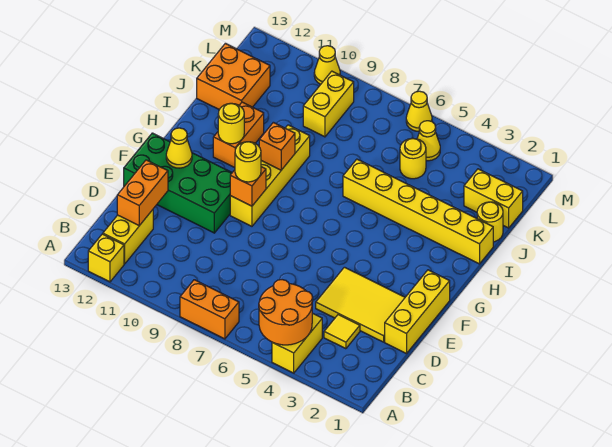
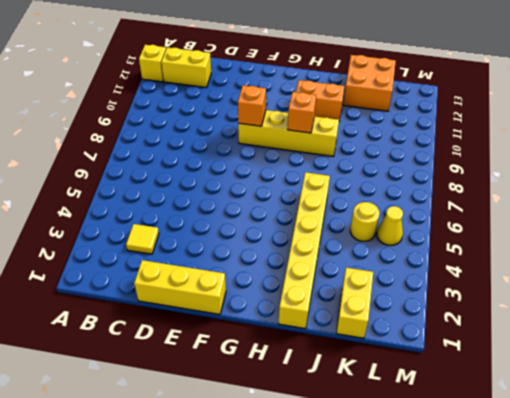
none -> yellow brick A4:B4 level 1
none -> orange brick A7:A8 level 1
none -> yellow tile D2:E4 level 1

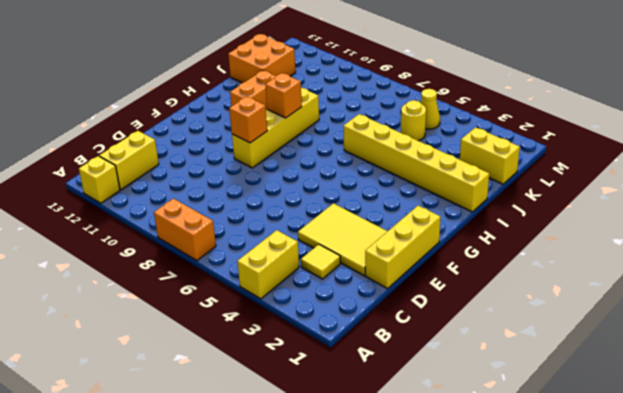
none -> green brick E10:F13 level 1
none -> yellow round brick J1 level 1
none -> yellow brick K9:L9 level 1

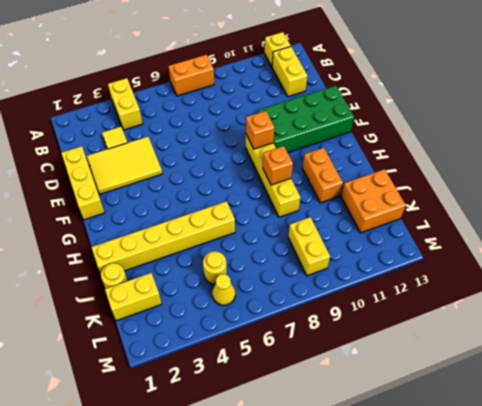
none -> yellow cone M6 level 1
none -> yellow cone M10 level 1
none -> orange round brick A4:B5 level 2

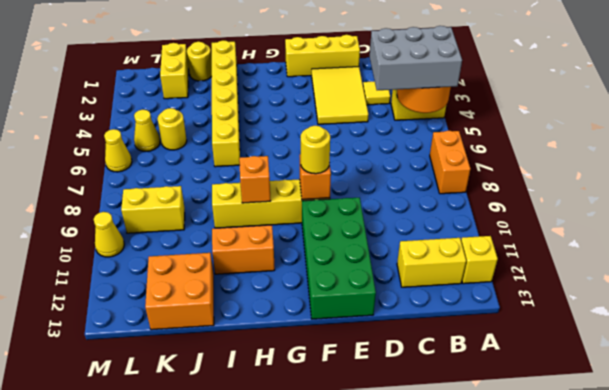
grey brick A4:C5 level 3 -> none
none -> orange brick C12:D12 level 2
none -> yellow cone F12 level 2
none -> yellow round brick H11 level 2

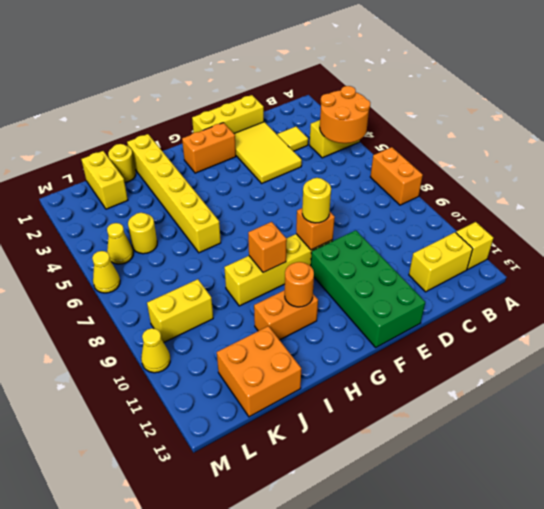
orange brick F2:G2 level 1 -> orange brick C12:D12 level 2
orange round brick H11 level 2 -> yellow round brick H11 level 2
none -> yellow cone F12 level 2

